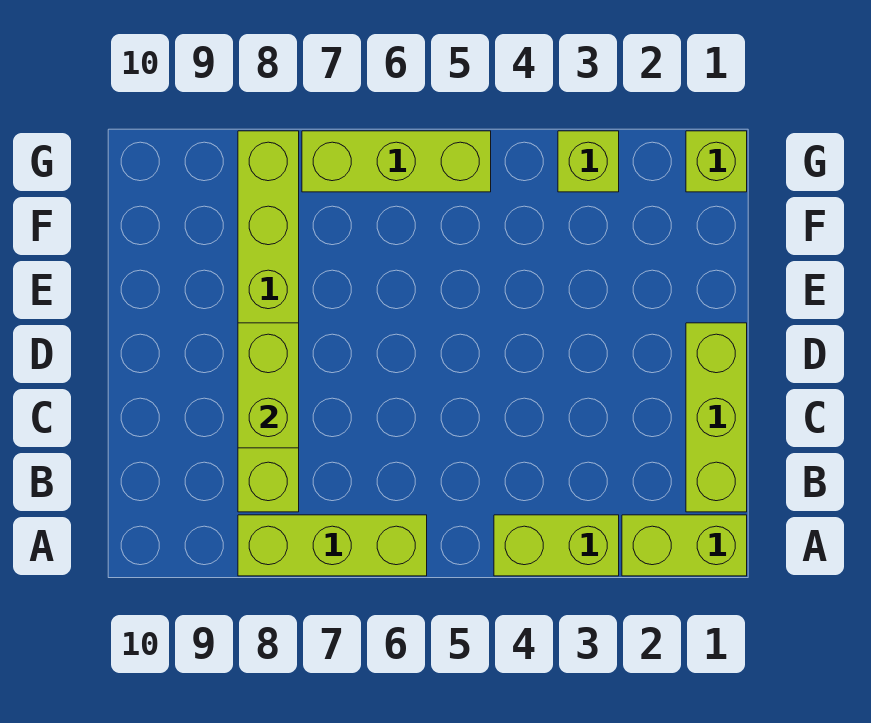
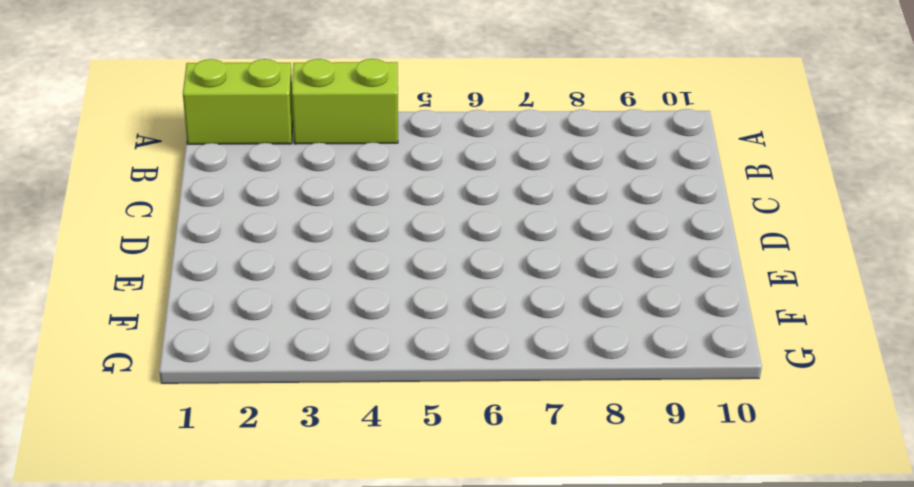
none -> lime brick A6:A8 level 1
none -> lime brick B1:D1 level 1

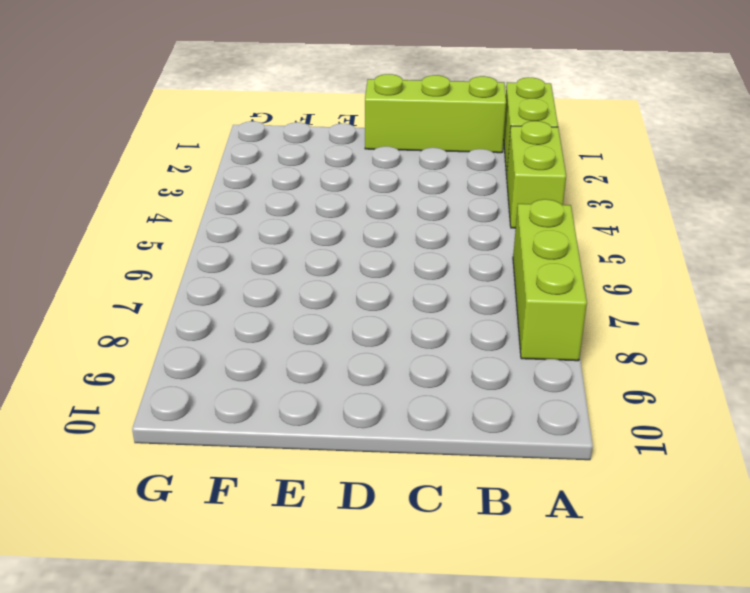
none -> lime brick B8:G8 level 1
none -> lime brick G1 level 1

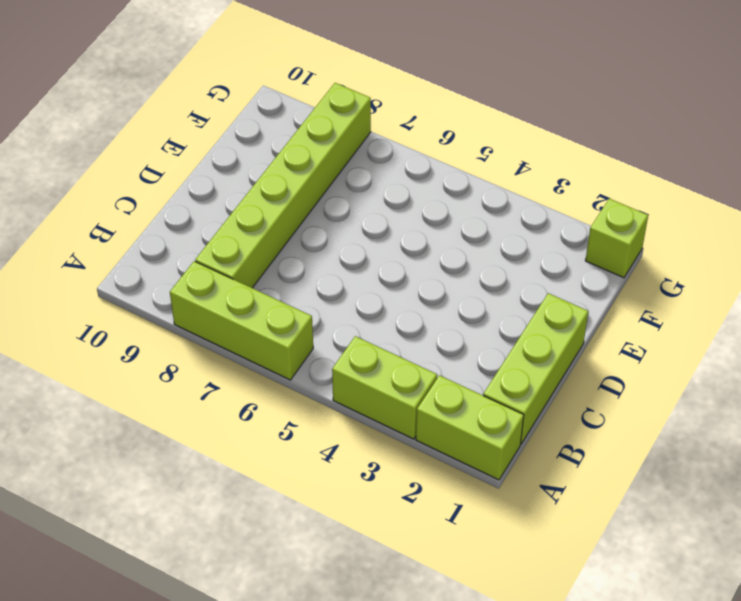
none -> lime brick G3 level 1
none -> lime brick G5:G7 level 1

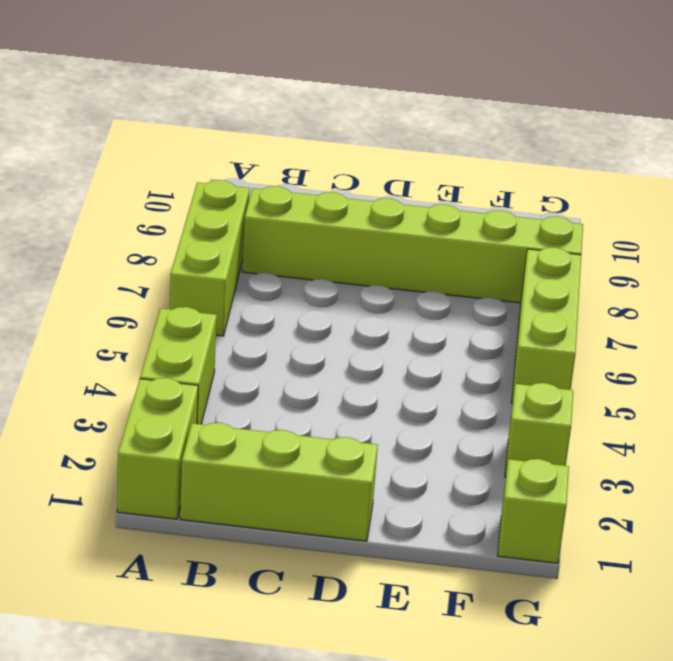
none -> lime brick C8:D8 level 2

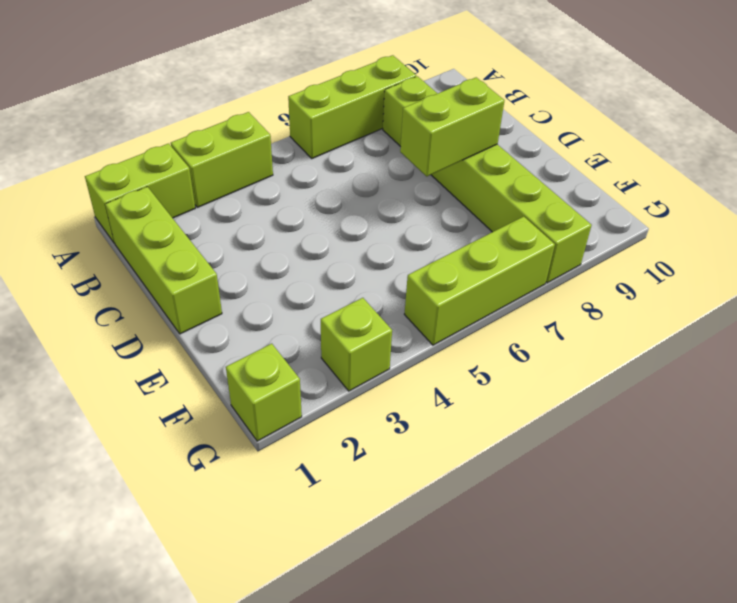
lime brick D7:D8 level 2 -> lime brick C8:D8 level 2

